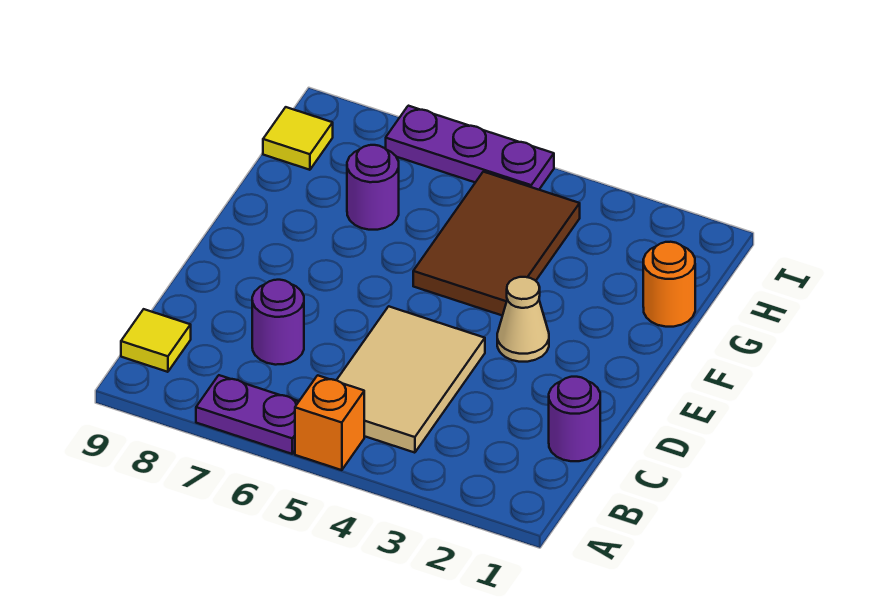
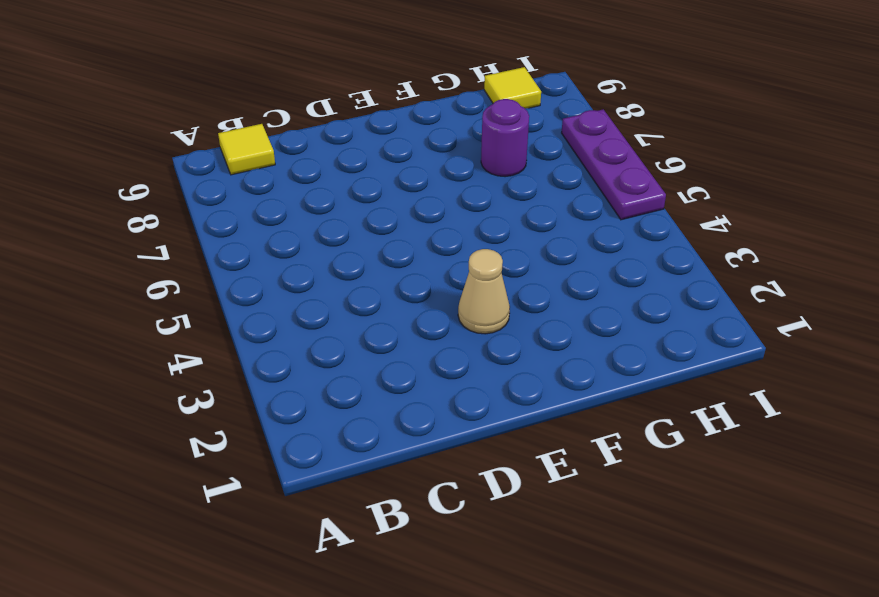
none -> orange brick A5 level 1
none -> purple plate A6:A7 level 1
none -> tan tile B4:D5 level 1

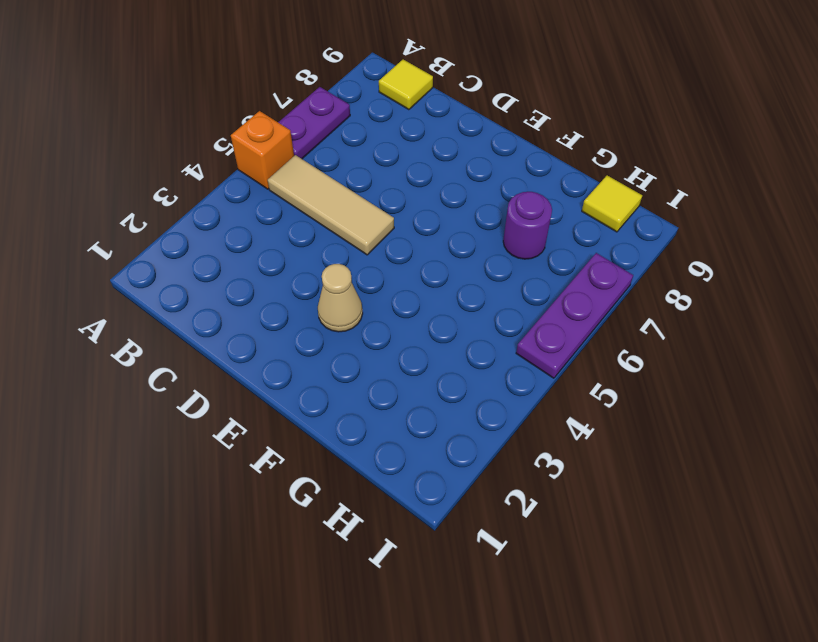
tan tile B5:D5 level 1 -> tan tile B4:D5 level 1
none -> purple round brick C1 level 1
none -> purple round brick C7 level 1
none -> brown tile F4:H5 level 1

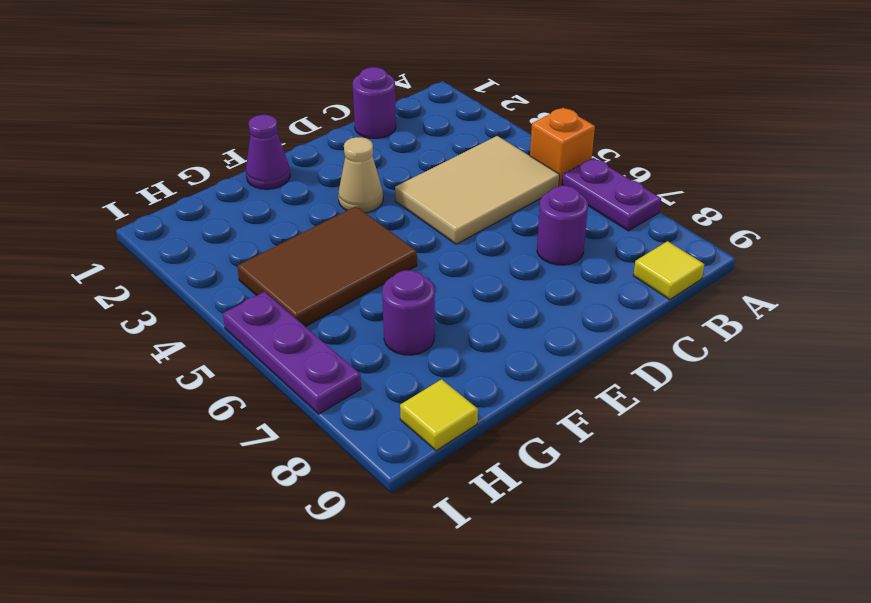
purple cone F1 level 1 -> none
none -> orange round brick G1 level 1

